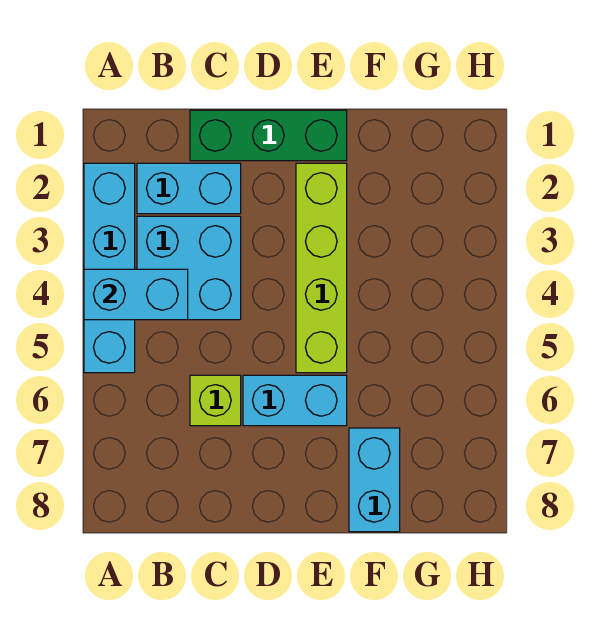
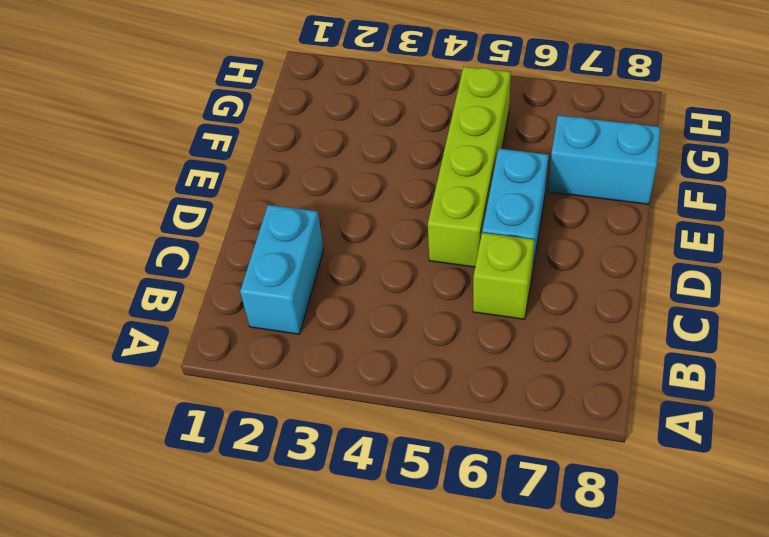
lime brick D5:G5 level 1 -> lime brick E2:E5 level 1
none -> cyan brick A2:A5 level 1
none -> cyan brick B3:C4 level 1

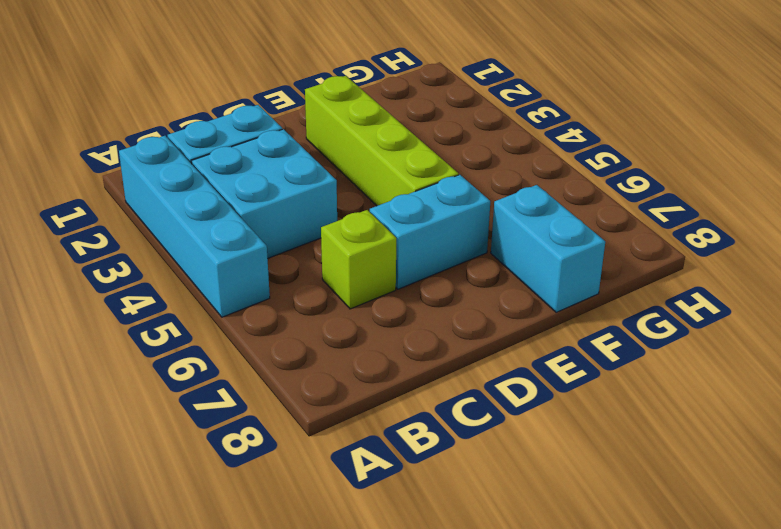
none -> green brick C1:E1 level 1
none -> cyan brick A4:B4 level 2

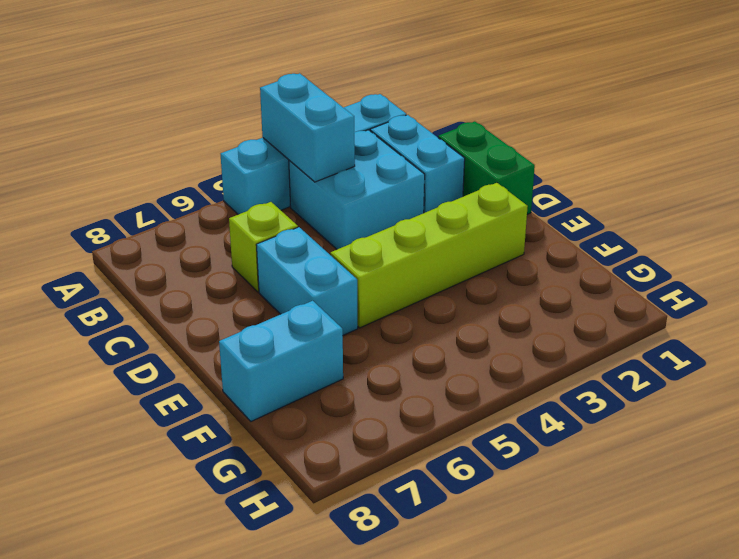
green brick C1:D1 level 1 -> green brick C1:E1 level 1

